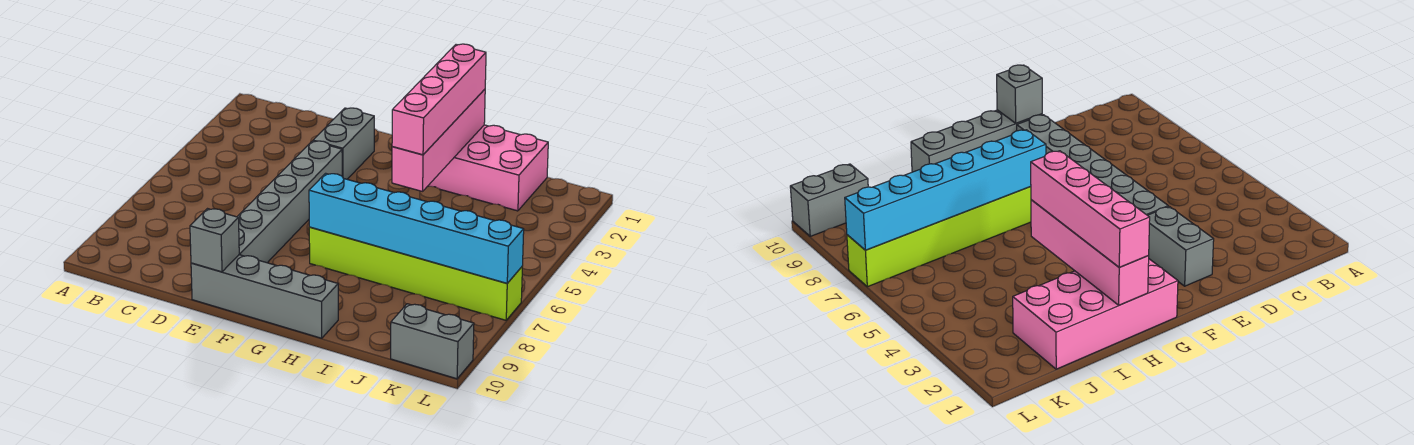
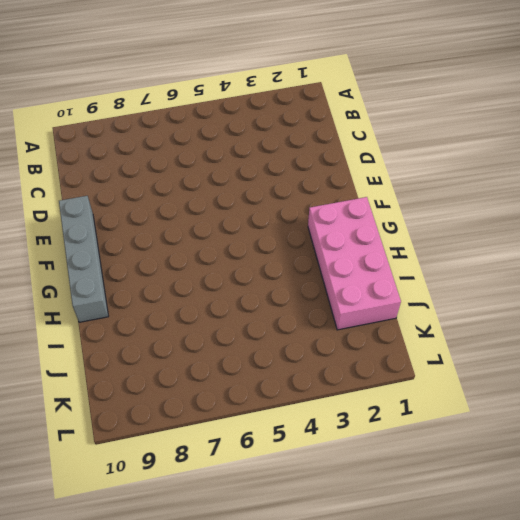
none -> grey brick E2:E3 level 1
none -> grey brick E4:E9 level 1

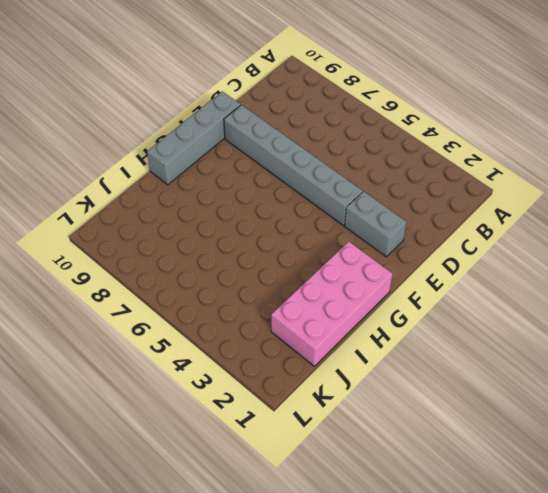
none -> lime brick G7:L7 level 1
none -> grey brick K10:L10 level 1

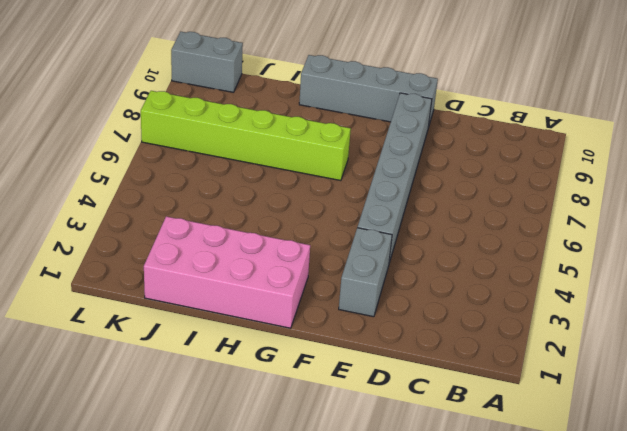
none -> grey brick E10 level 2
none -> cyan brick G7:L7 level 2

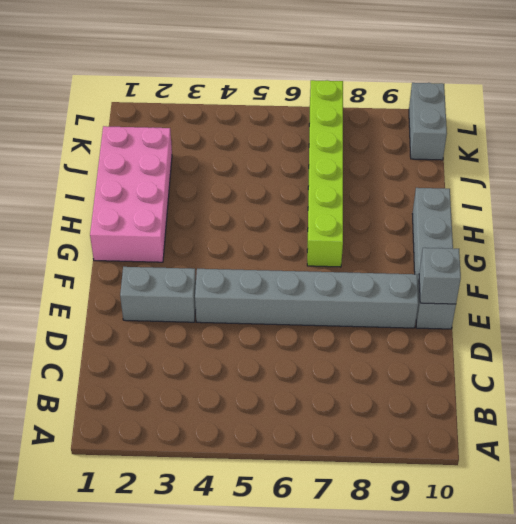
none -> cyan brick G7:L7 level 2
none -> pink brick H1:H4 level 2

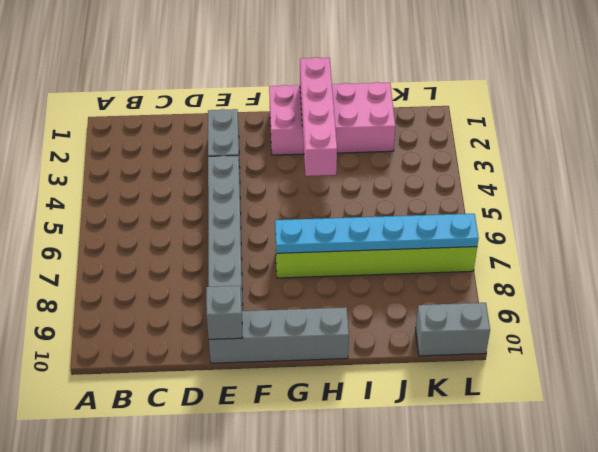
cyan plate G7:L7 level 2 -> cyan brick G7:L7 level 2
none -> pink brick H1:H4 level 3

